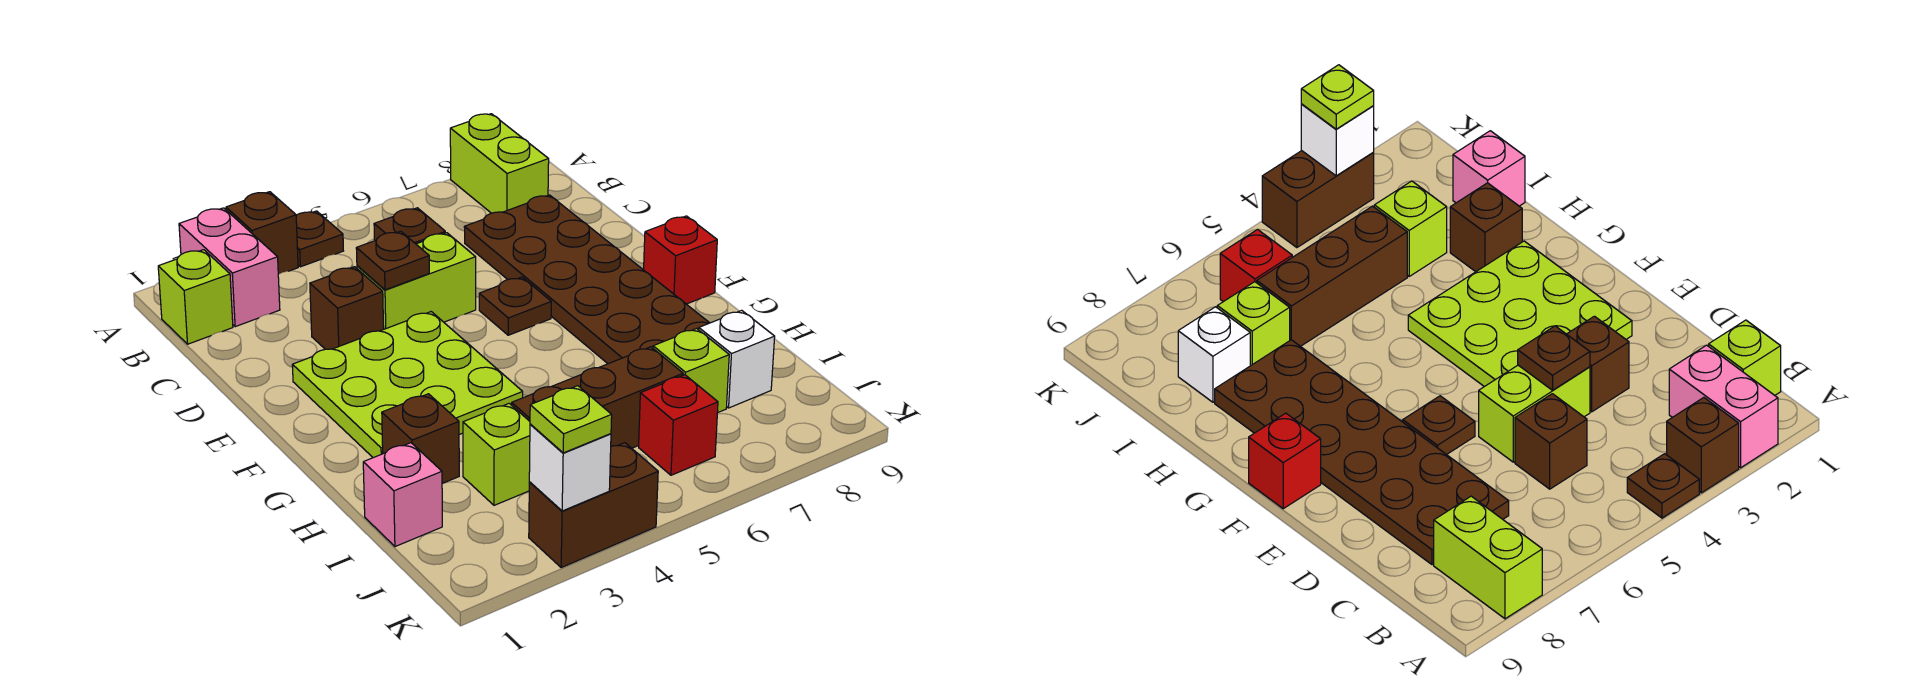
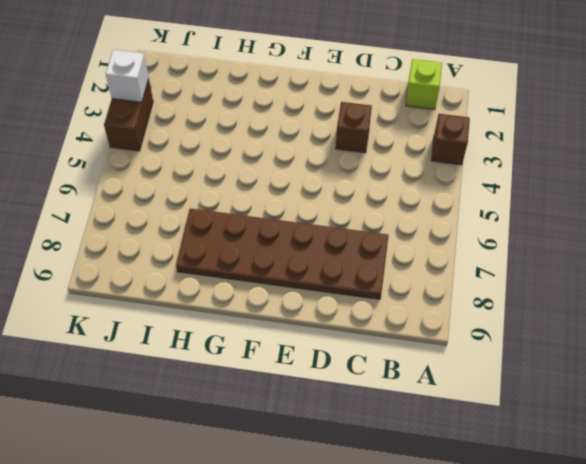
none -> pink brick A2:B2 level 1
none -> brown plate A4 level 1
none -> lime brick A8:B8 level 1

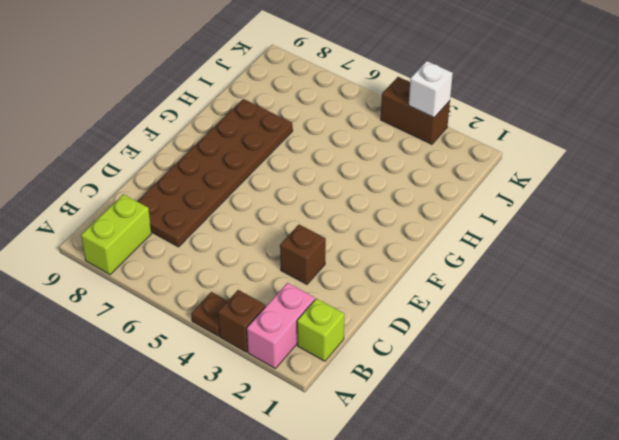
none -> brown brick C5 level 1
none -> lime brick D4:D5 level 1
none -> lime plate E2:G4 level 1

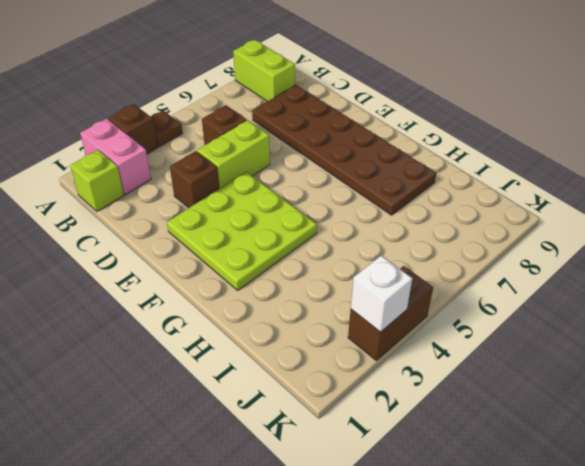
none -> brown plate E6 level 1
none -> red brick F9 level 1
none -> brown brick H2 level 1

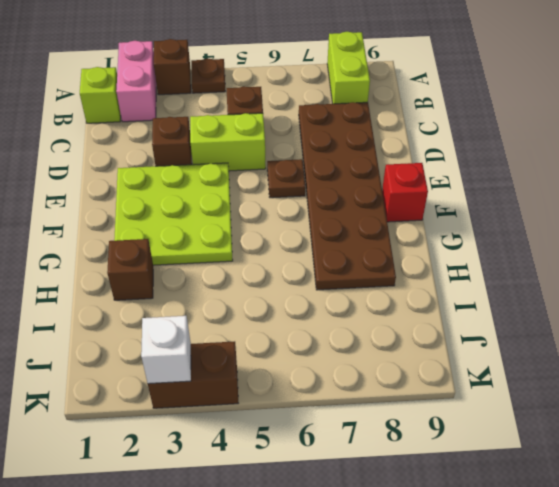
none -> pink brick I1 level 1
none -> lime brick I3 level 1
none -> brown brick I4:I6 level 1

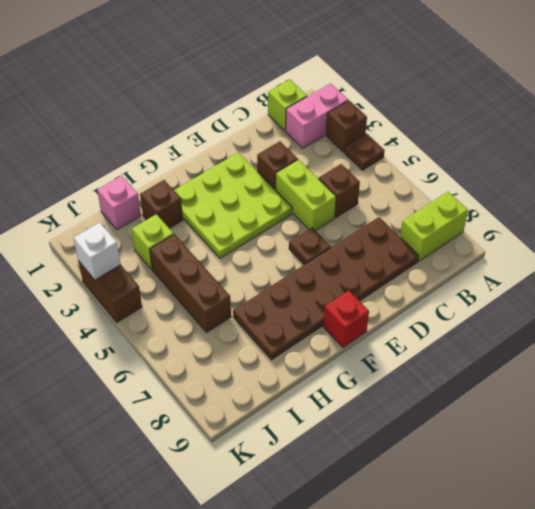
none -> lime brick I7 level 1
none -> white brick I8 level 1
none -> red brick J6 level 1

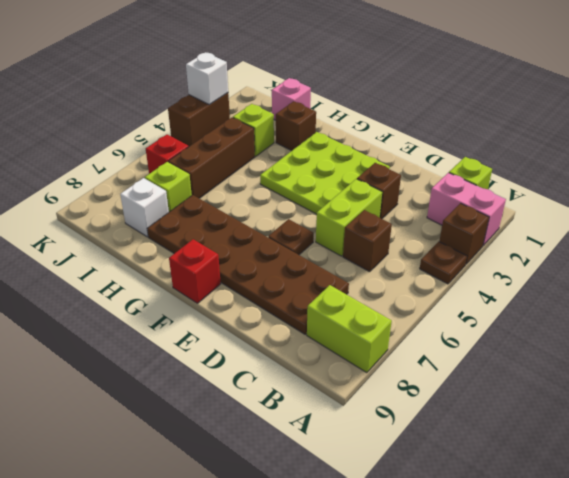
none -> brown plate D4 level 2
none -> lime plate K3 level 3

